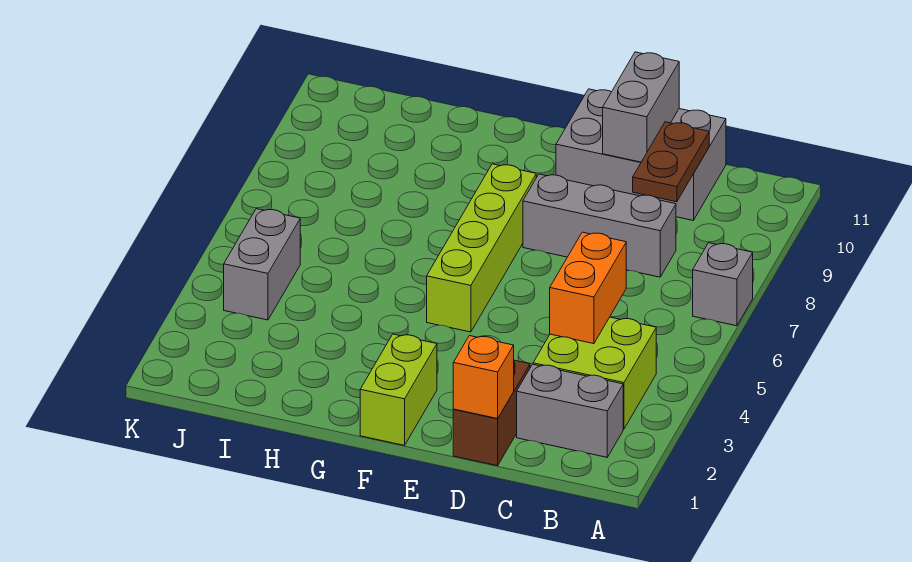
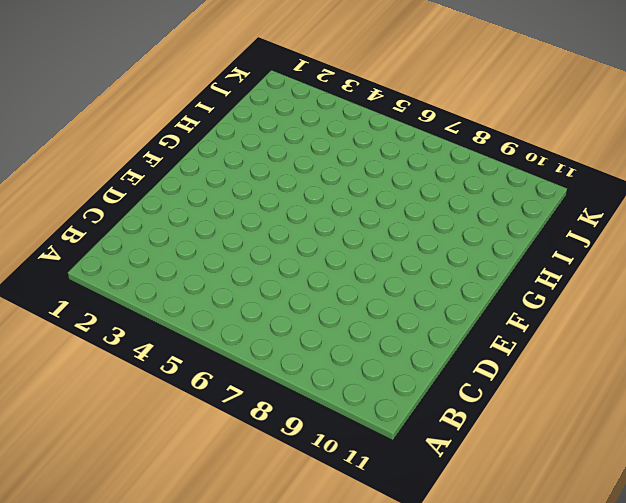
none -> grey brick A7 level 1
none -> grey brick B2:C2 level 1
none -> lime brick B3:C4 level 1

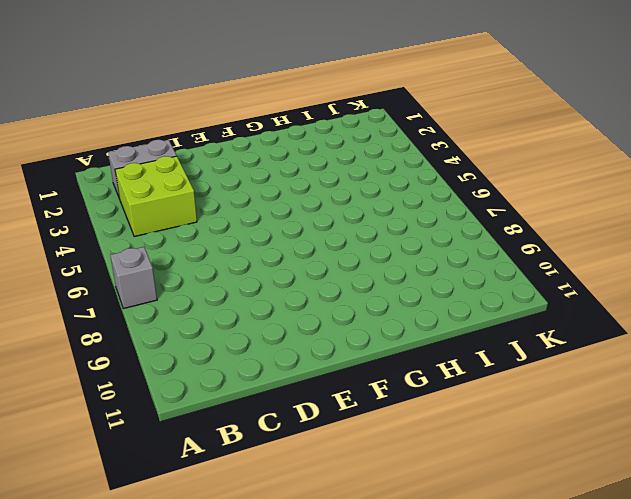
none -> grey brick C8:E8 level 1
none -> grey brick C10:E11 level 1
none -> brown brick D1:D2 level 1

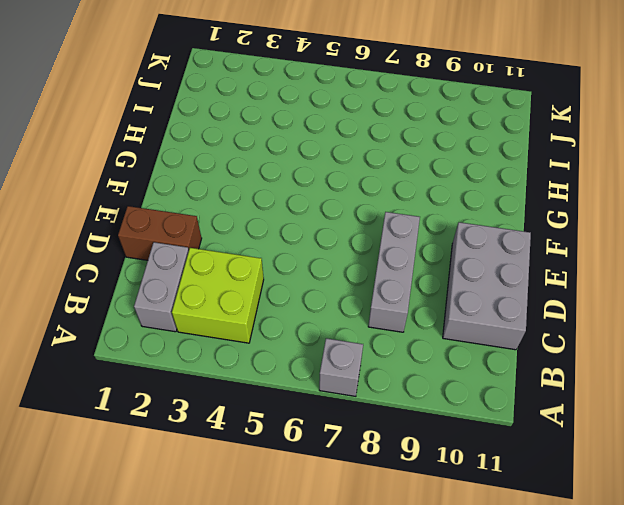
none -> lime brick F1:F2 level 1
none -> lime brick F5:F8 level 1
none -> grey brick J4:J5 level 1

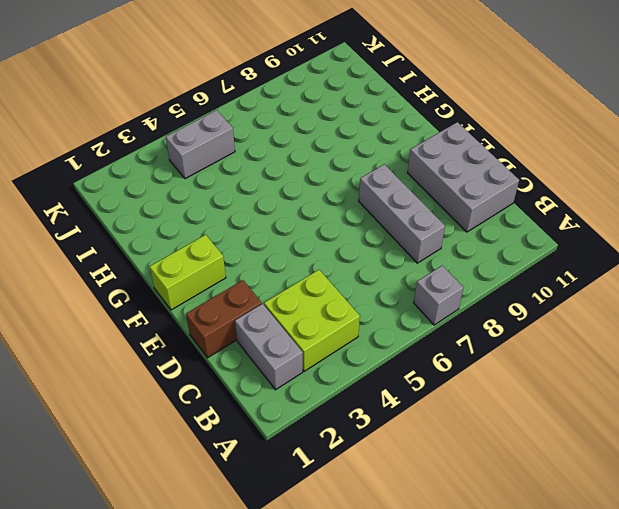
none -> lime brick F5:F8 level 1
none -> orange brick C4:C5 level 2
none -> brown plate C9:C10 level 2

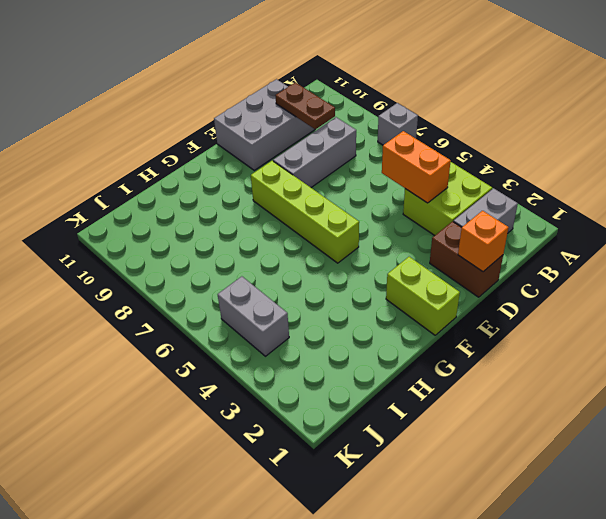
none -> grey brick D10:D11 level 2

